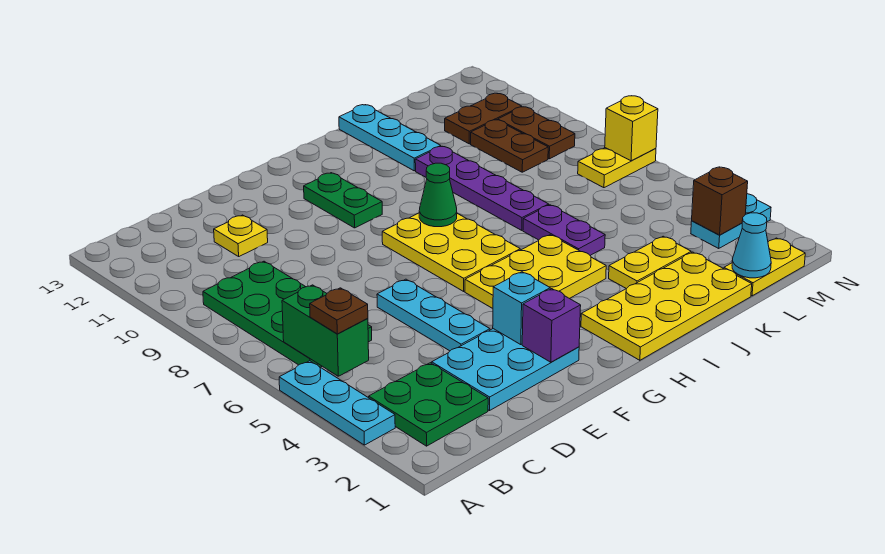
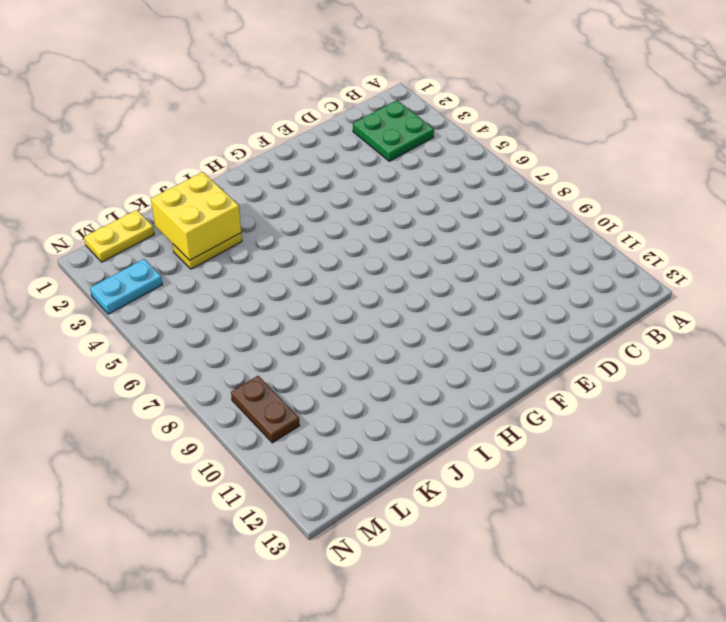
yellow brick J2:K3 level 2 -> none
none -> cyan plate A3:A5 level 1
none -> green plate B6:C9 level 1
none -> cyan plate D2:F3 level 1

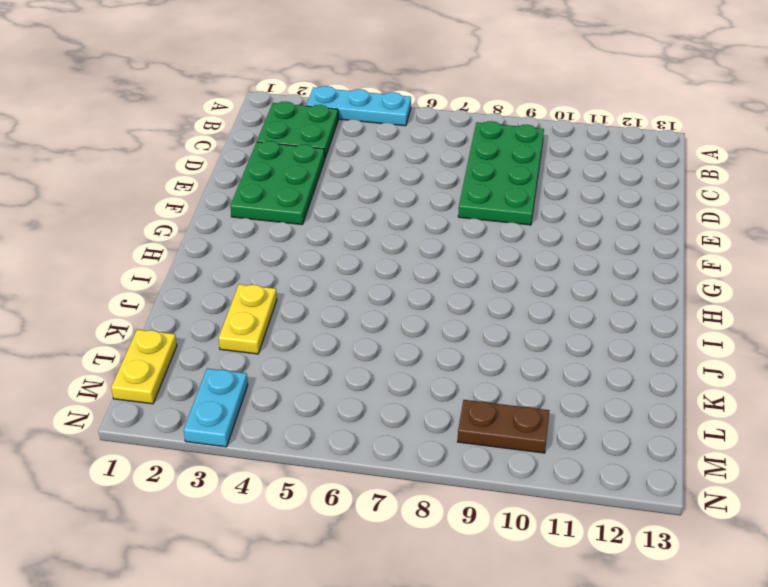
green plate B8:E9 level 1 -> green plate B6:C9 level 1
green plate D2:F3 level 1 -> cyan plate D2:F3 level 1
none -> yellow plate D11 level 1
none -> cyan plate E4:E6 level 1
none -> yellow plate G4:I5 level 1

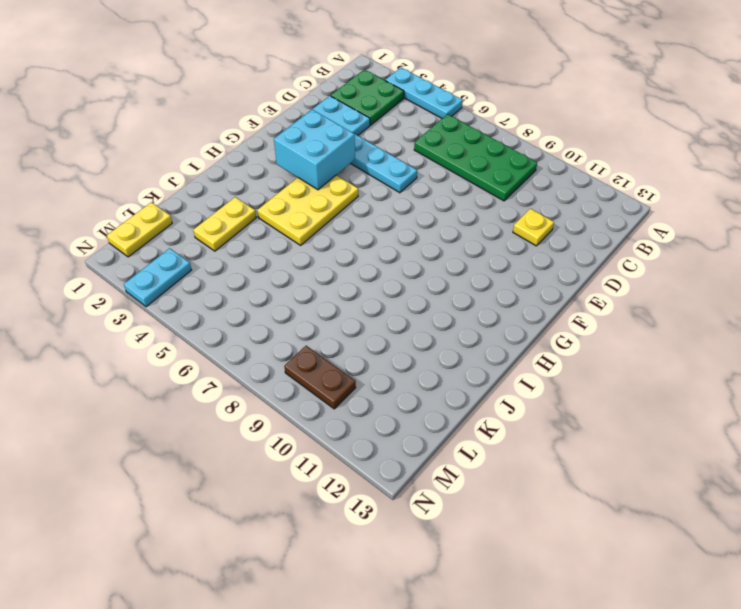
cyan brick F3:G4 level 2 -> cyan brick F3 level 2
none -> yellow plate G6:H8 level 1
none -> green plate G10:G11 level 1
none -> yellow plate H1:K2 level 1

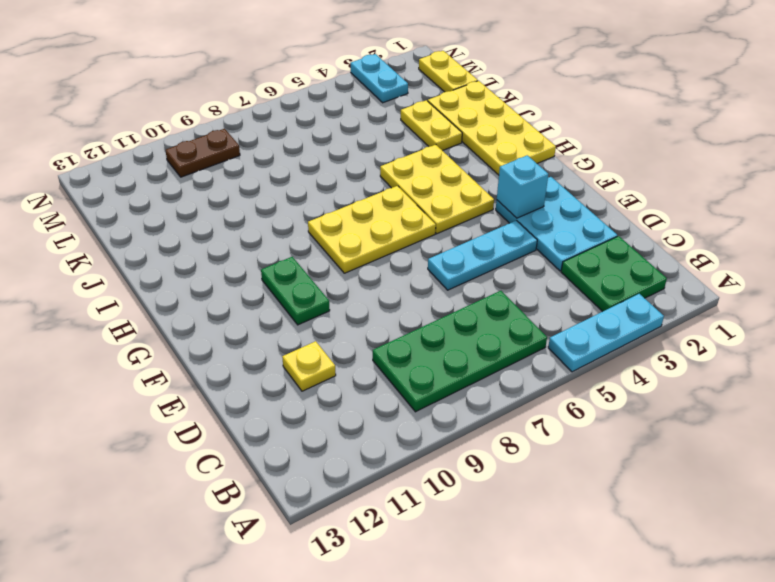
green plate F10:G10 level 1 -> green plate G10:G11 level 1
none -> purple plate J5:J6 level 1
none -> purple plate J7:J10 level 1
none -> cyan plate J11:J13 level 1

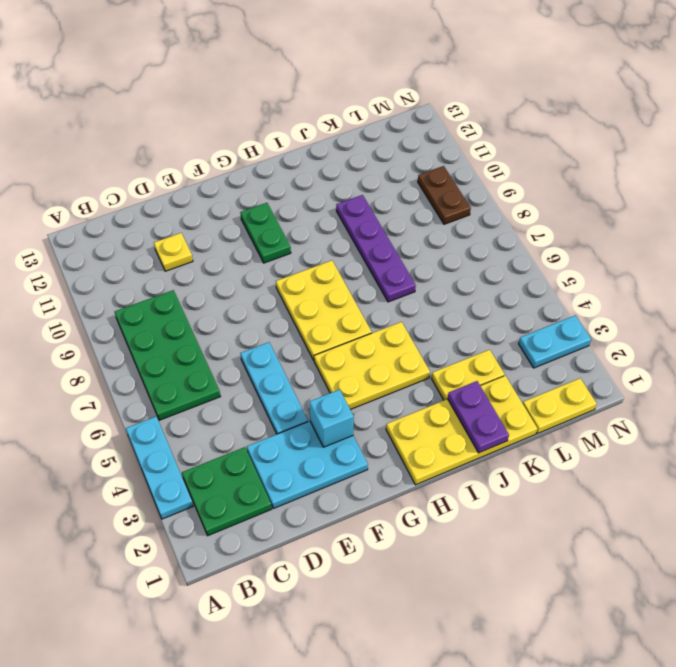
purple plate J1:J2 level 2 -> purple plate J5:J6 level 1
none -> cyan plate J11:J13 level 1
none -> brown plate L9:L10 level 1
none -> brown plate L11:M11 level 1

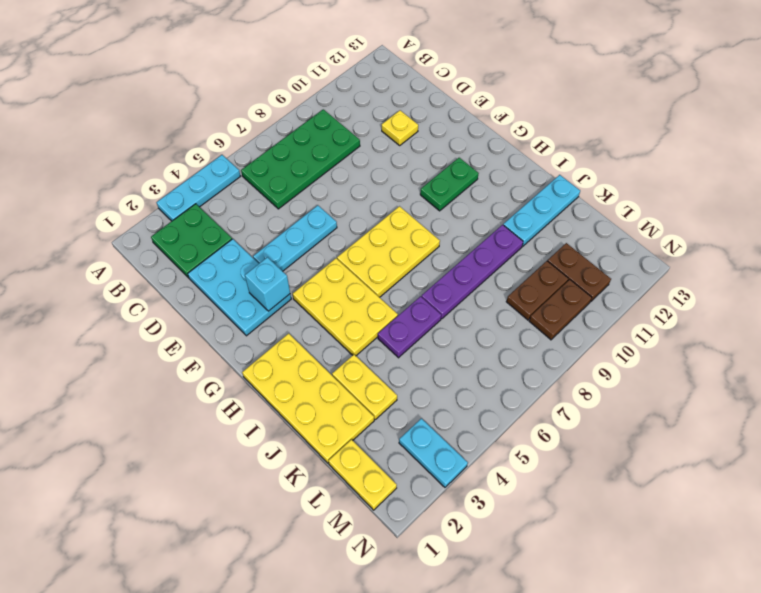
none -> yellow plate M7:N7 level 1
none -> green brick B5:B6 level 2
none -> purple brick F2 level 2

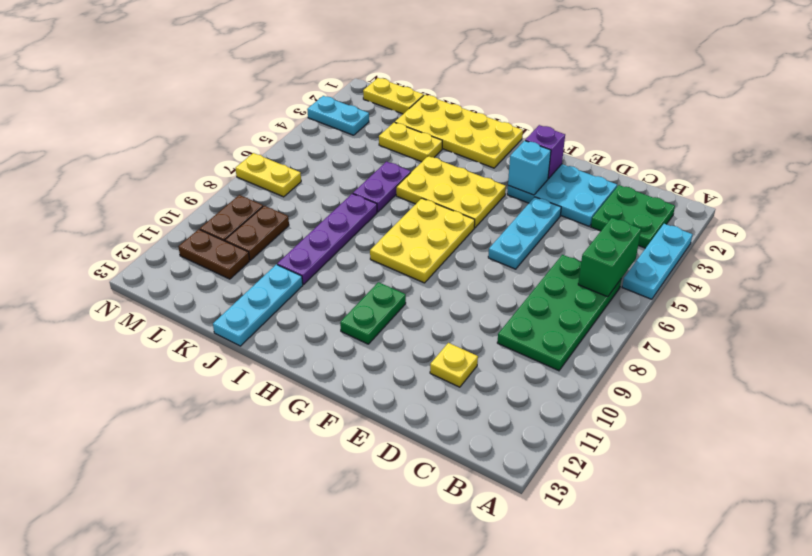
none -> green cone H8 level 2
none -> cyan cone L1 level 2
none -> brown brick M3 level 2

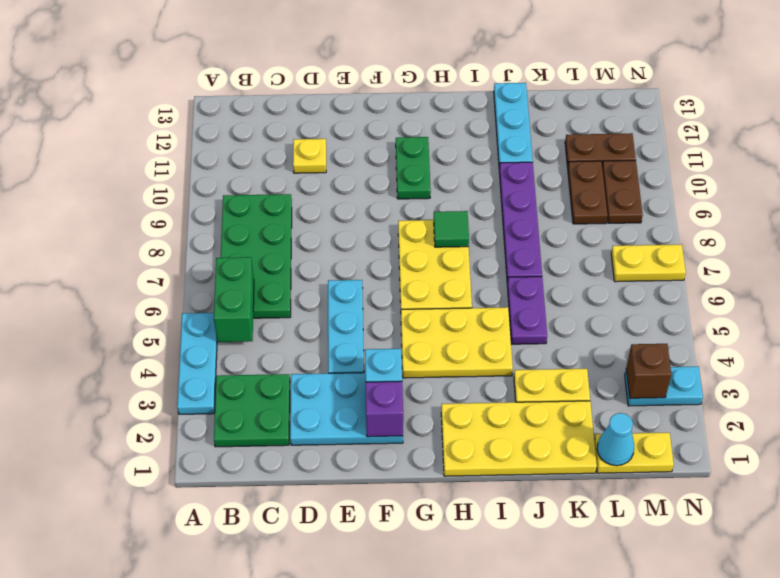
green tile H8 level 2 -> green cone H8 level 2
none -> yellow brick N7 level 2
none -> brown plate B5 level 3

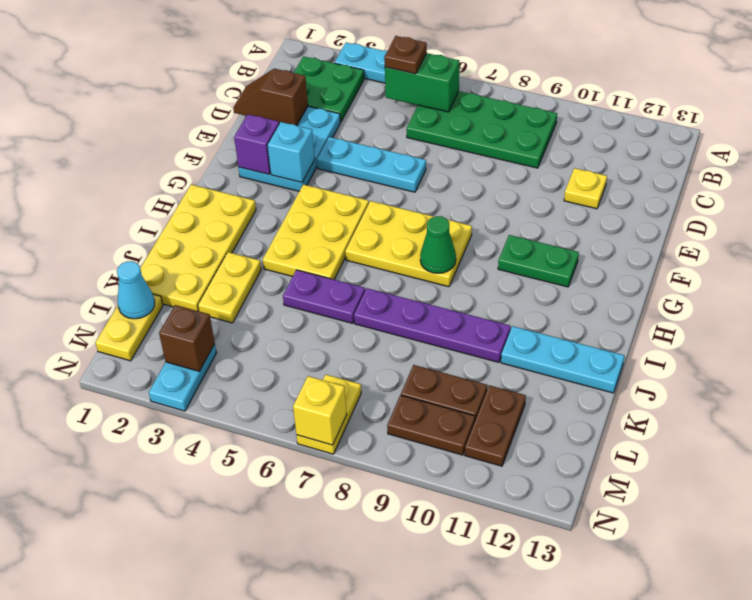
brown slope D1:D2 level 2 top 2 -> none

